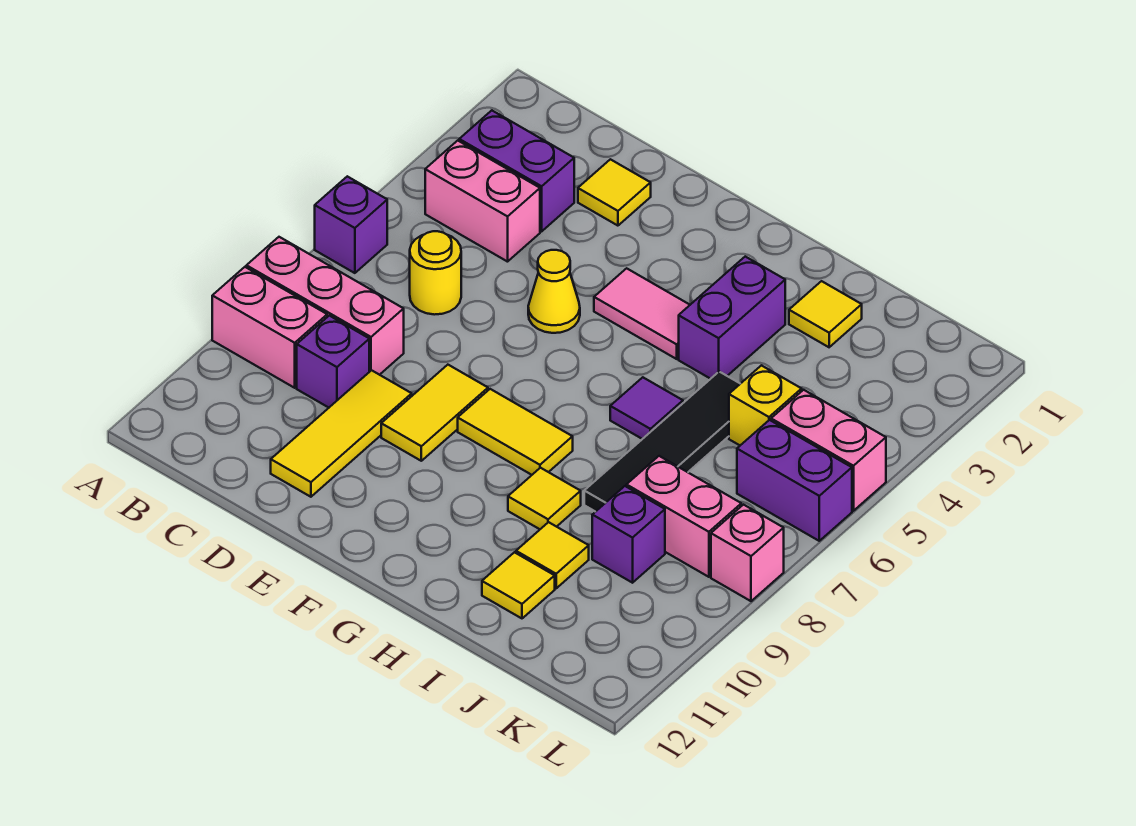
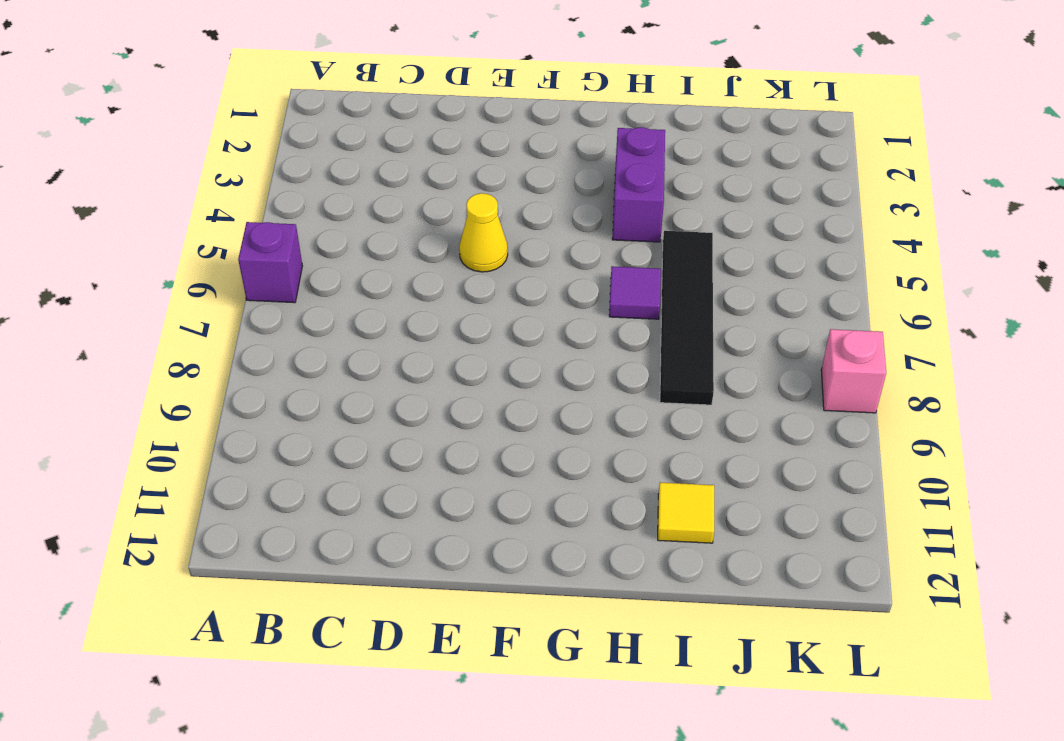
none -> pink brick A8:C8 level 1
none -> pink brick A9:B9 level 1
none -> purple brick B3:C3 level 1

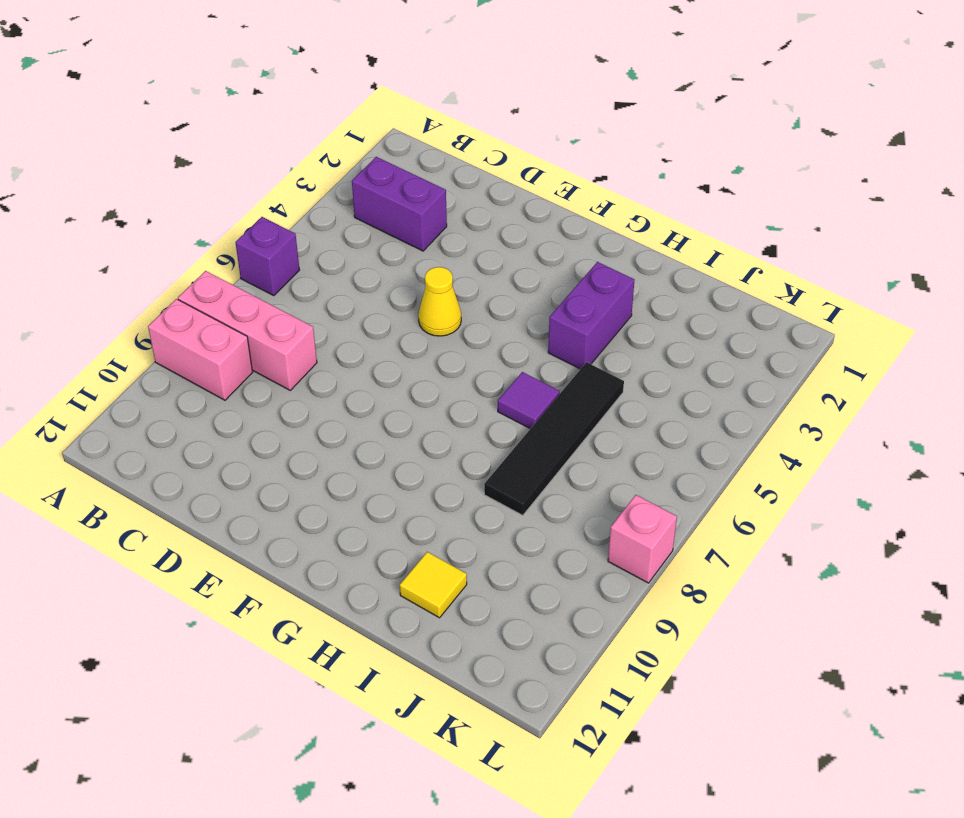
none -> pink brick B4:C4 level 1
none -> yellow round brick C6 level 1
none -> purple brick C9 level 1

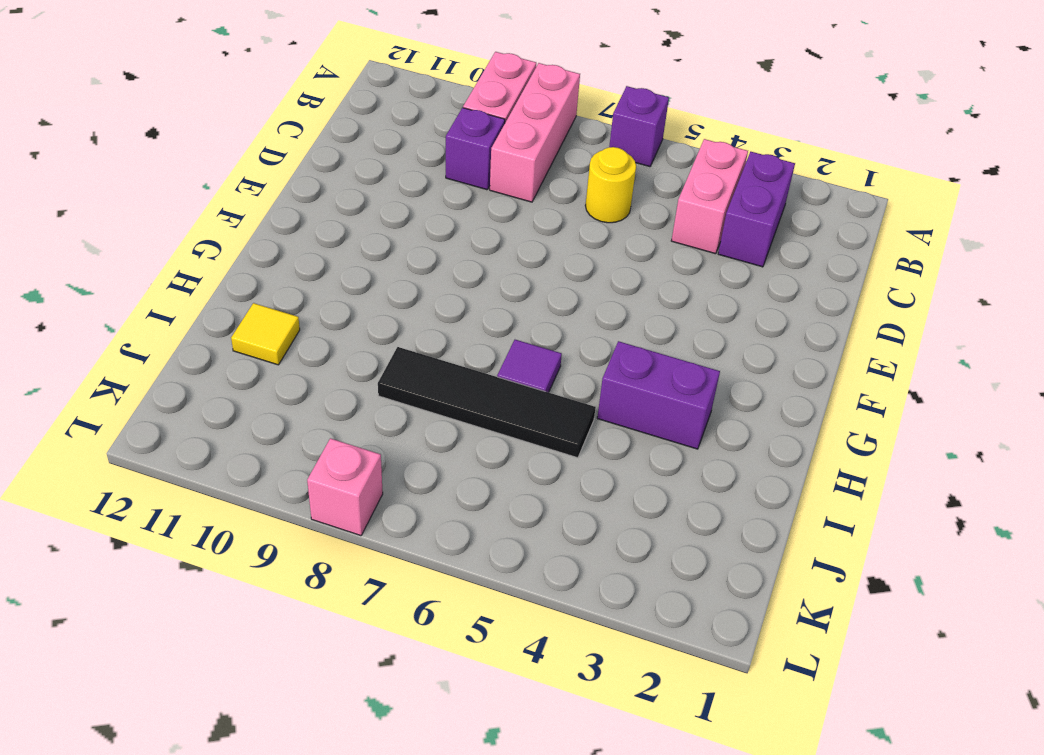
none -> yellow tile D2 level 1
none -> yellow tile D9:D11 level 1
none -> yellow cone E5 level 1

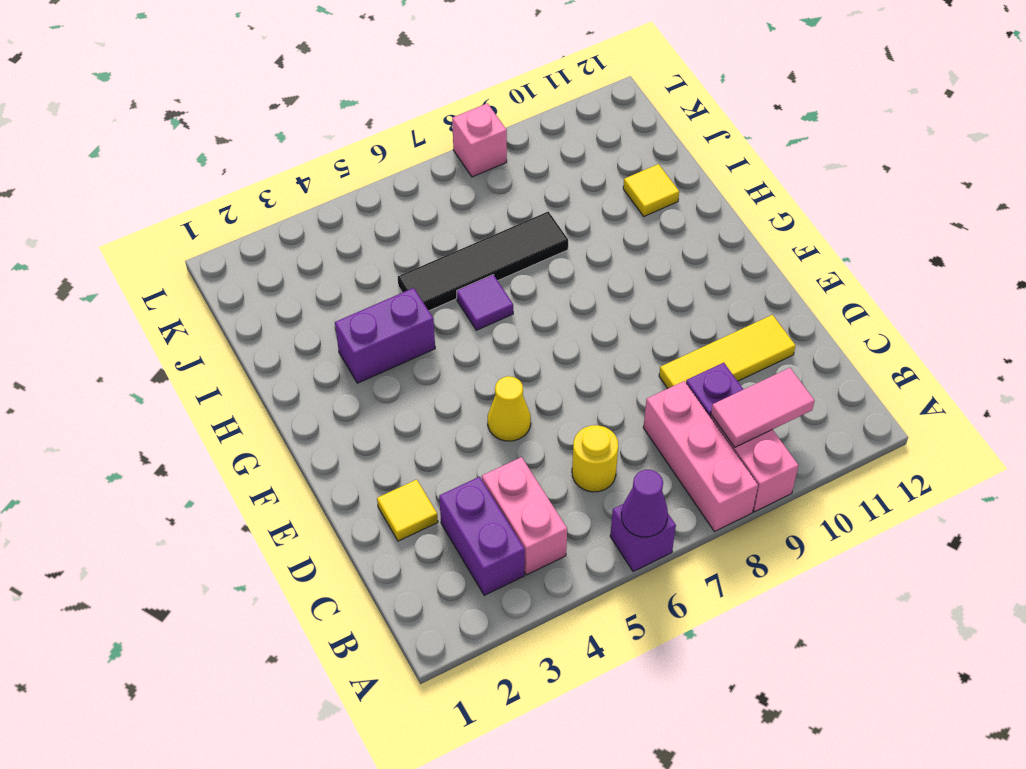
purple cone A6 level 2 -> none
pink tile B9:B10 level 2 -> pink tile F4:G4 level 1
none -> yellow tile E8:E9 level 1
none -> yellow tile F8:G8 level 1
none -> yellow tile H9 level 1

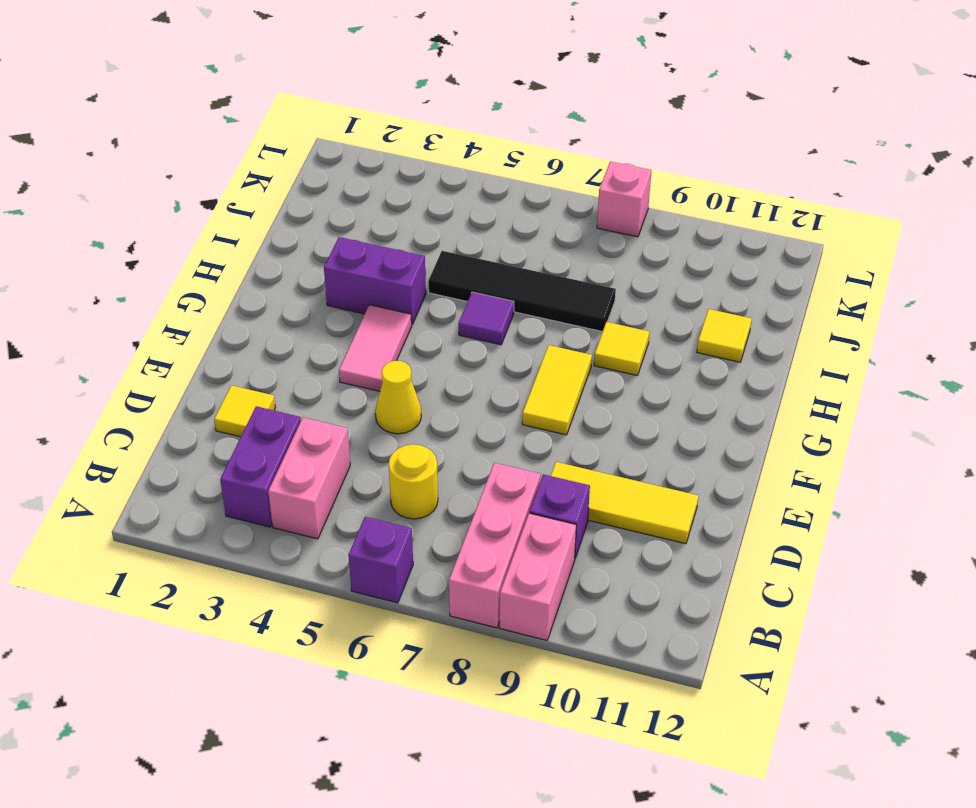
none -> yellow tile E8:E9 level 1
none -> yellow tile I2 level 1
none -> yellow tile I10 level 1

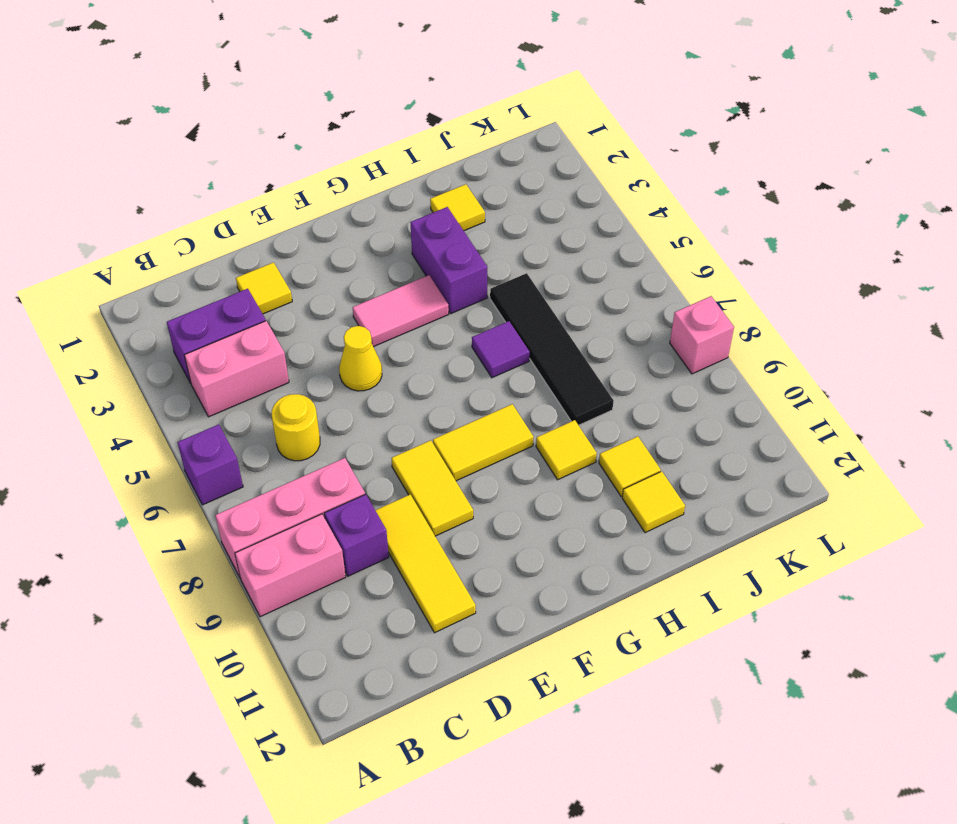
none -> yellow brick J5 level 1
none -> pink brick J8:K8 level 1
none -> purple brick J9 level 1

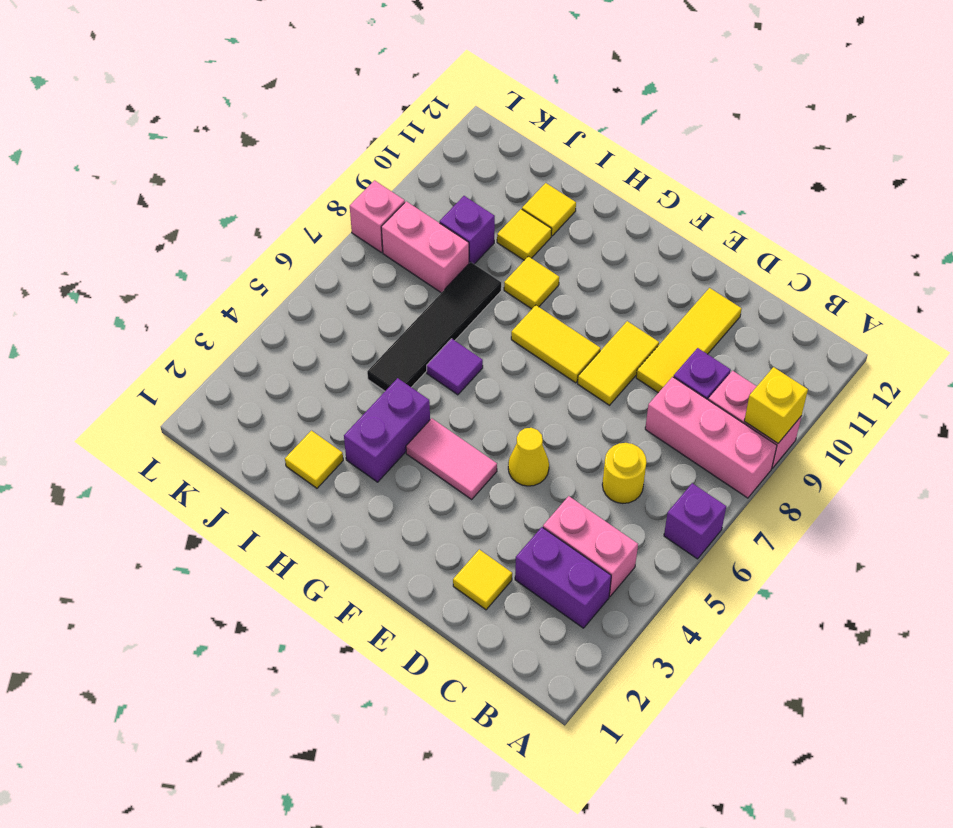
yellow brick A9 level 2 -> yellow brick J5 level 1
none -> pink brick K5:L5 level 1
none -> purple brick K6:L6 level 1

